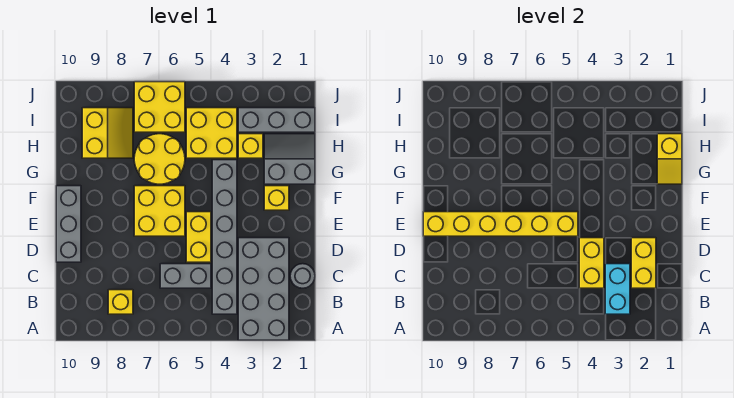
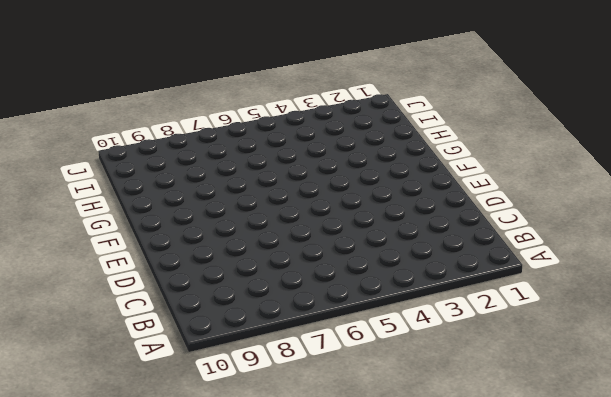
none -> grey brick A2:D3 level 1
none -> grey brick B4:G4 level 1
none -> yellow brick B8 level 1

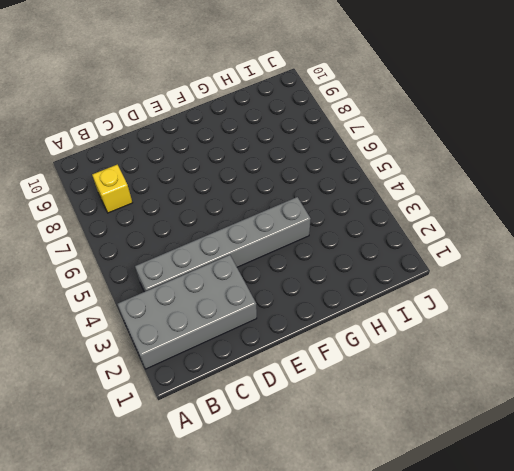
none -> grey round brick C1 level 1
none -> grey brick C5:C6 level 1
none -> yellow brick D5:E5 level 1

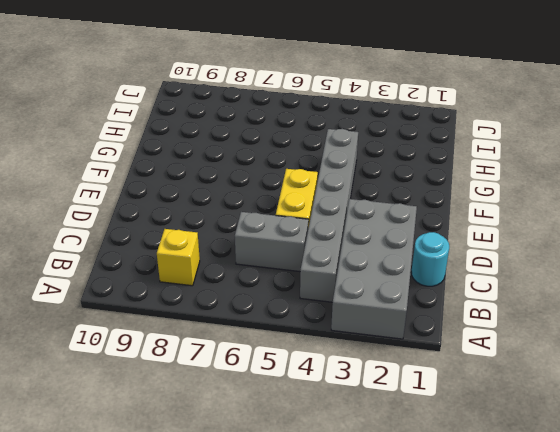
cyan round brick C1 level 1 -> grey round brick C1 level 1
none -> grey brick D10:F10 level 1
none -> yellow brick E6:F7 level 1
none -> yellow brick F2 level 1

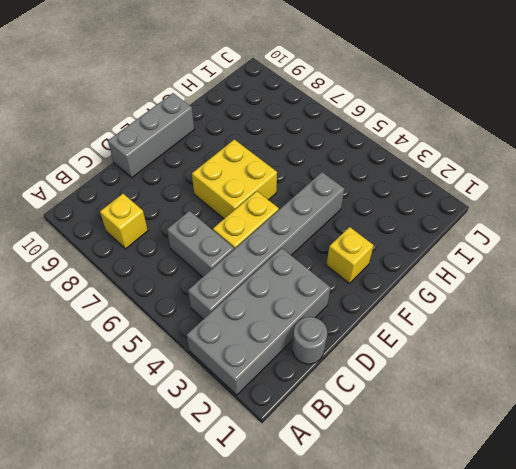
none -> grey slope G1:H2 level 1 top G
none -> yellow round brick G6:H7 level 1
none -> yellow brick H3 level 1

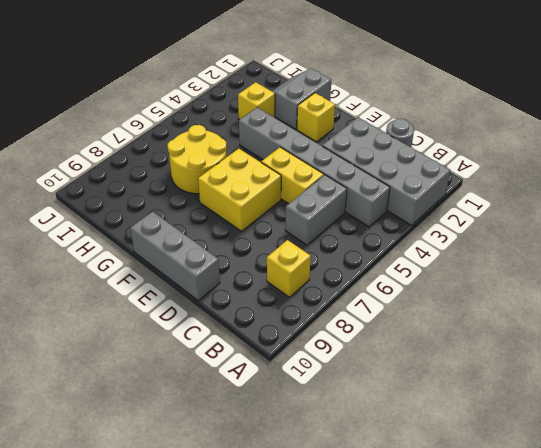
none -> yellow brick H4:I5 level 1
none -> yellow slope H8:I9 level 1 top 9
none -> grey brick I1:I3 level 1

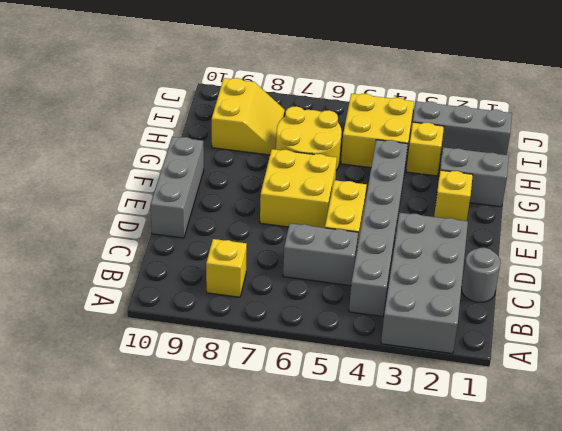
none -> yellow brick I6:J7 level 1
none -> cyan brick B3:C3 level 2
none -> yellow brick C2:D2 level 2

